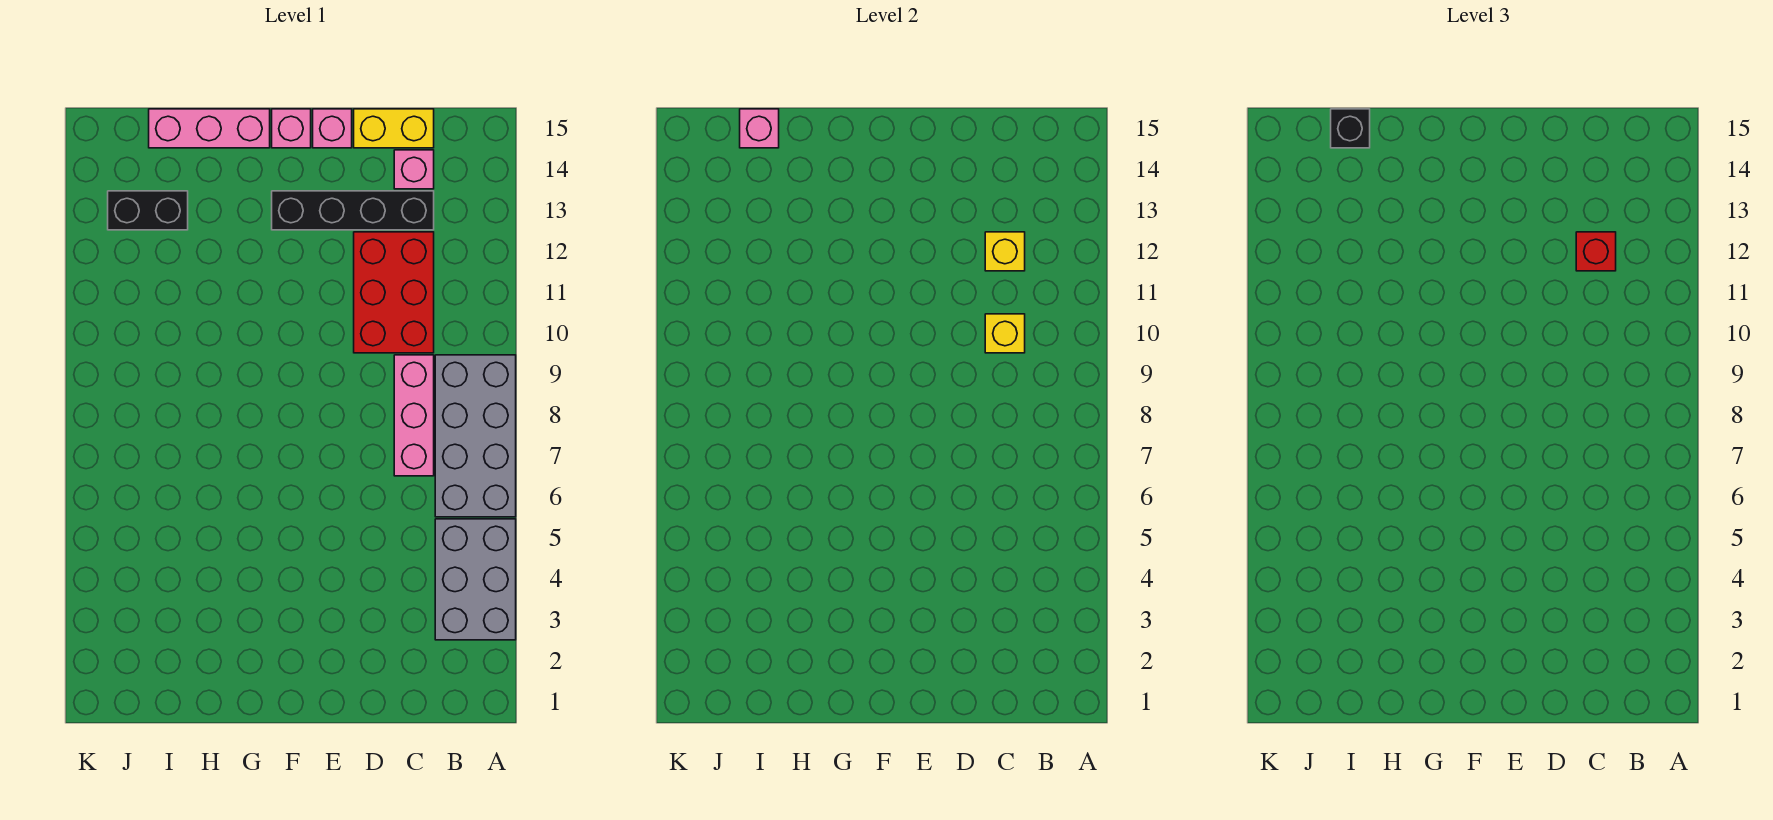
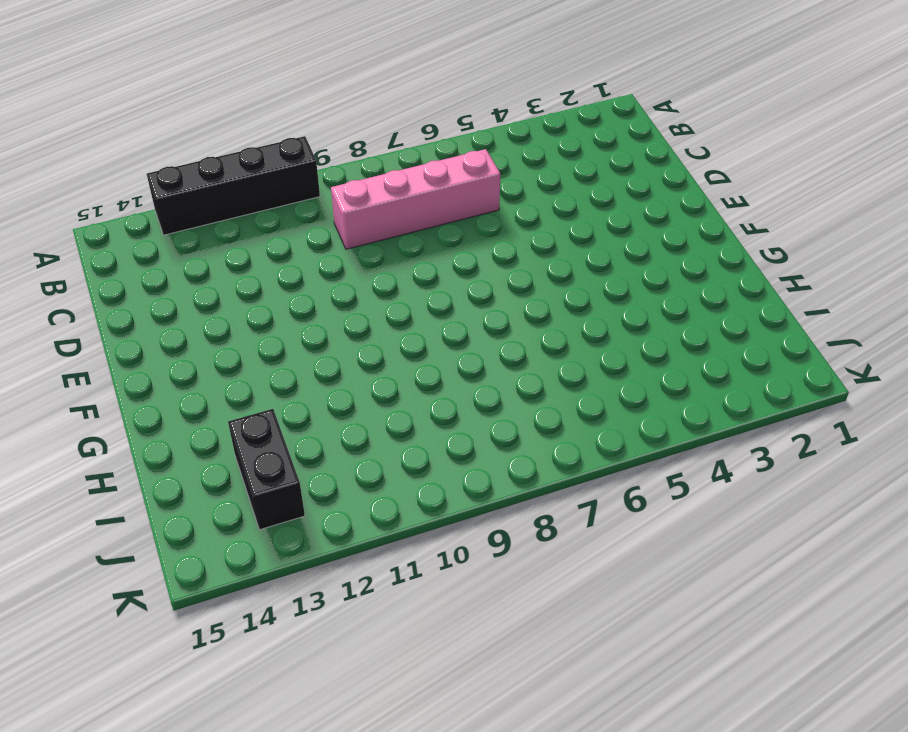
black brick A10:A13 level 1 -> black brick C13:F13 level 1
pink brick C6:C9 level 1 -> pink brick C7:C9 level 1
none -> grey brick A3:B5 level 1
none -> grey brick A6:B9 level 1
none -> red brick C10:D12 level 1

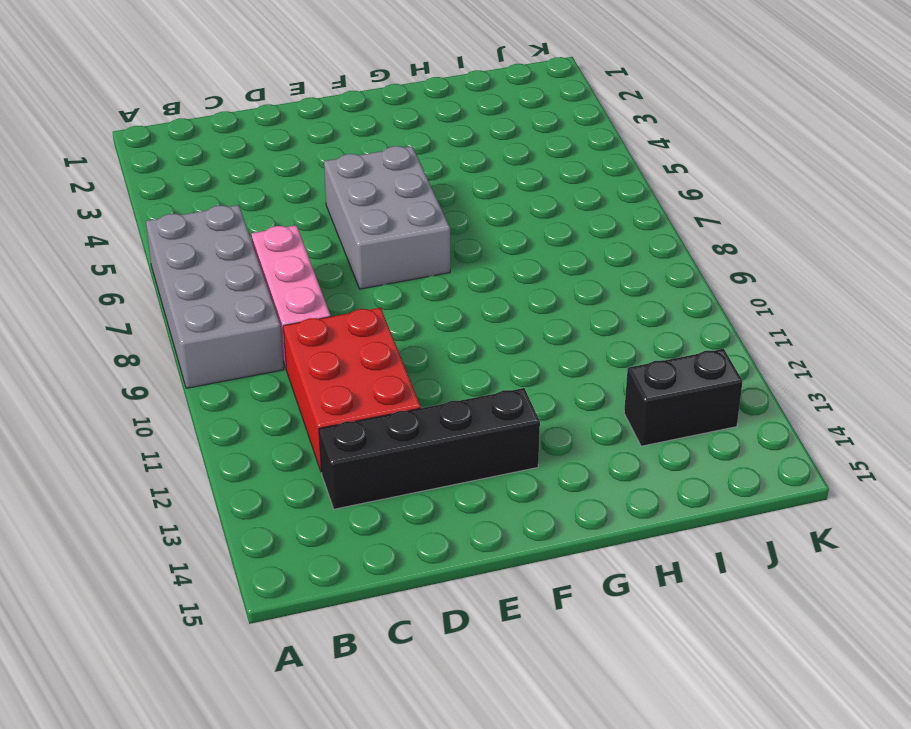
grey brick E5:F7 level 1 -> grey brick A3:B5 level 1
none -> pink brick C14 level 1
none -> yellow brick C15:D15 level 1
none -> pink brick E15 level 1

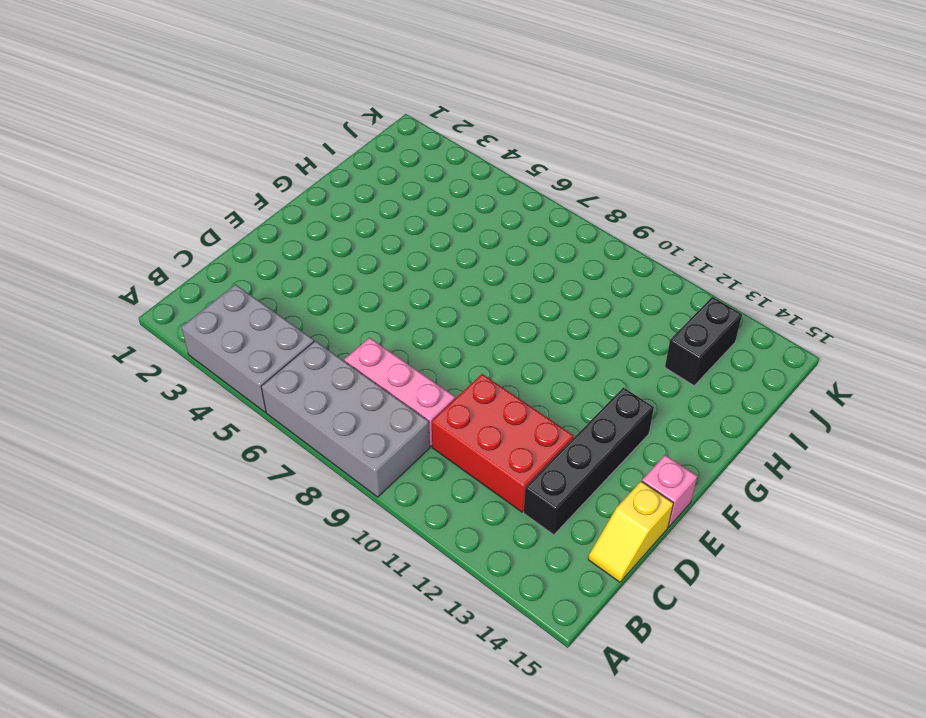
yellow slope C15:D15 level 1 top D -> yellow brick C15:D15 level 1
none -> pink brick C14 level 1
none -> pink brick F15 level 1
none -> pink brick G15:I15 level 1

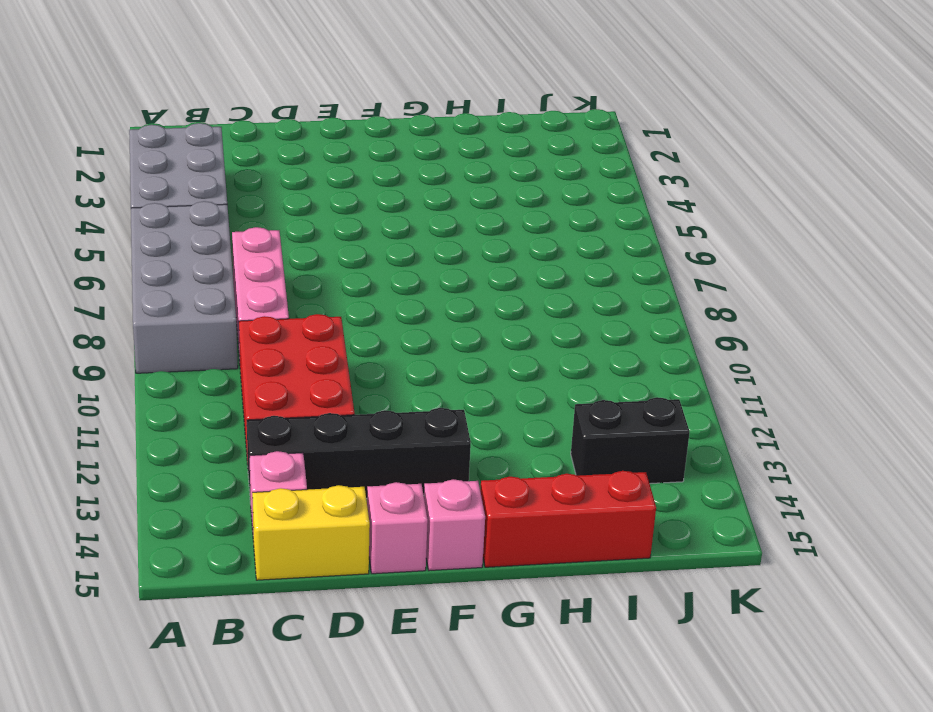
red brick G15:I15 level 1 -> pink brick G15:I15 level 1
none -> yellow brick C10 level 2
none -> yellow brick C12 level 2
none -> pink brick I15 level 2

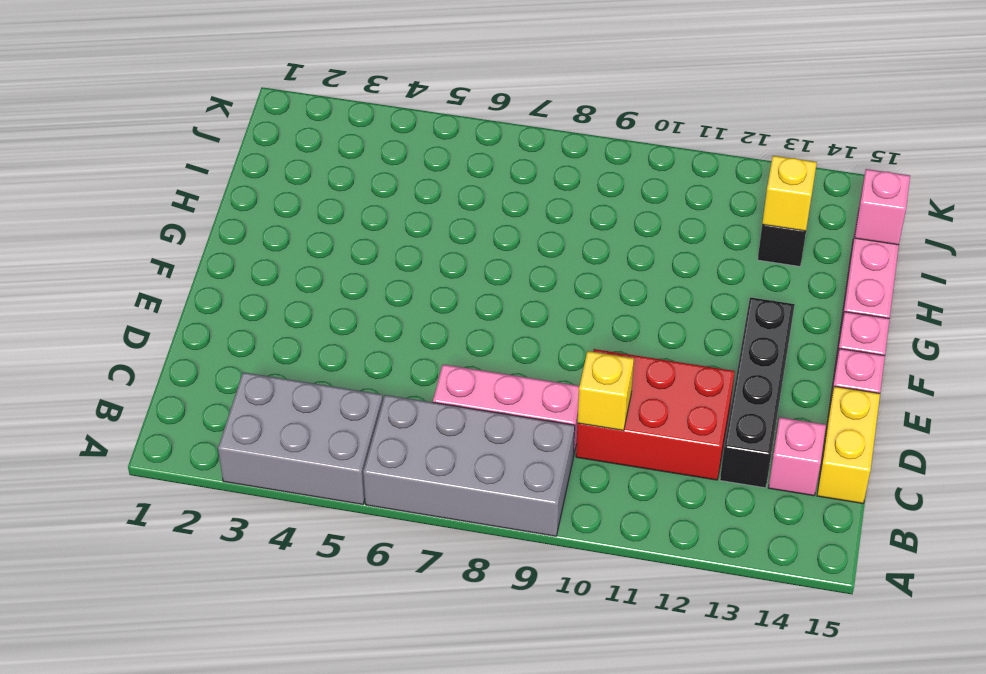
yellow brick I13 level 2 -> yellow brick C12 level 2
none -> red brick C12 level 3
none -> black brick I15 level 3

